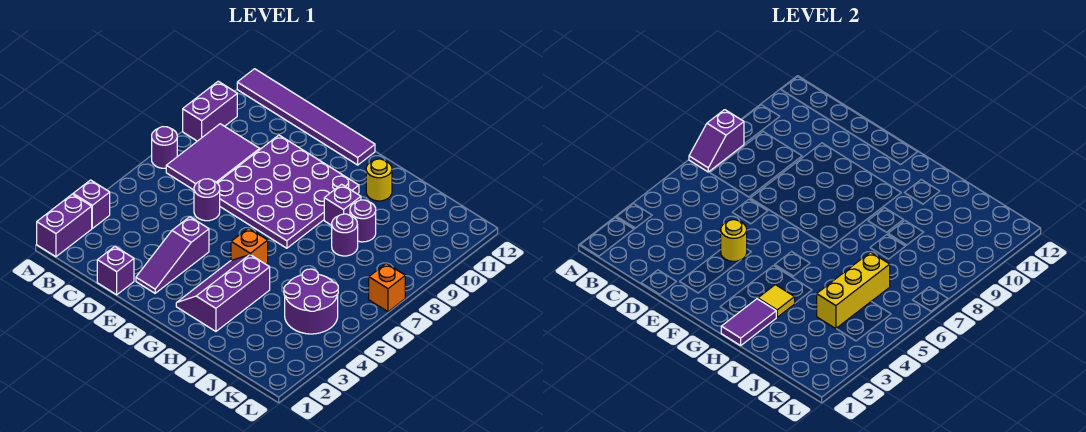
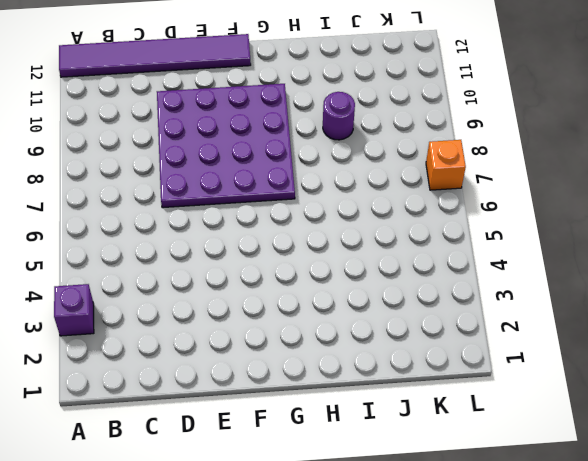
none -> purple brick A1:A2 level 1
none -> purple round brick A7 level 1
none -> purple brick A9:A10 level 1

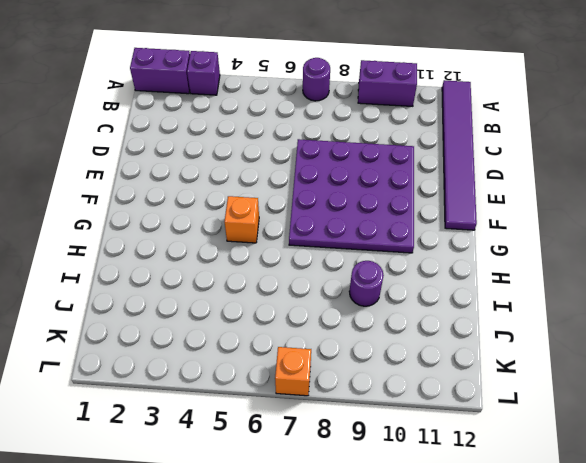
none -> purple tile B7:C9 level 1
none -> purple brick D1 level 1
none -> purple round brick D6 level 1

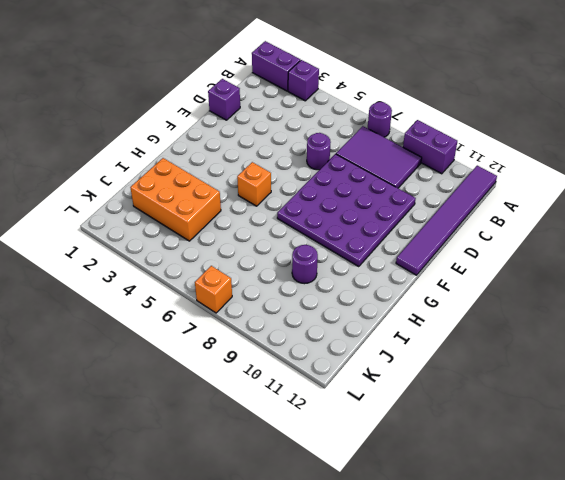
orange brick I2:J4 level 1 -> purple round brick J4:K5 level 1
none -> purple slope E2:E4 level 1 top 4
none -> purple slope G2:H4 level 1 top H
none -> purple brick H9 level 1

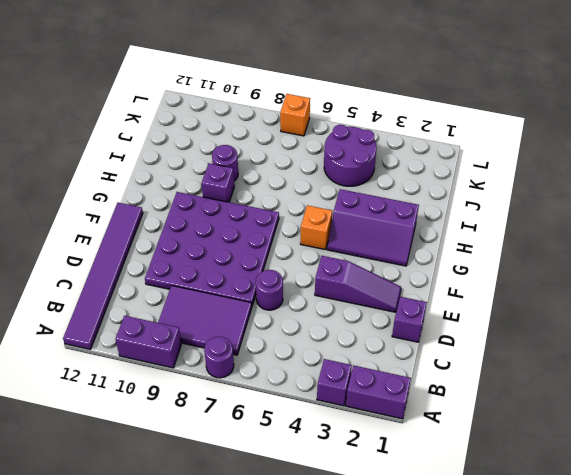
none -> yellow round brick H11 level 1
none -> purple round brick I8 level 1
none -> purple slope A7:A8 level 2 top 8

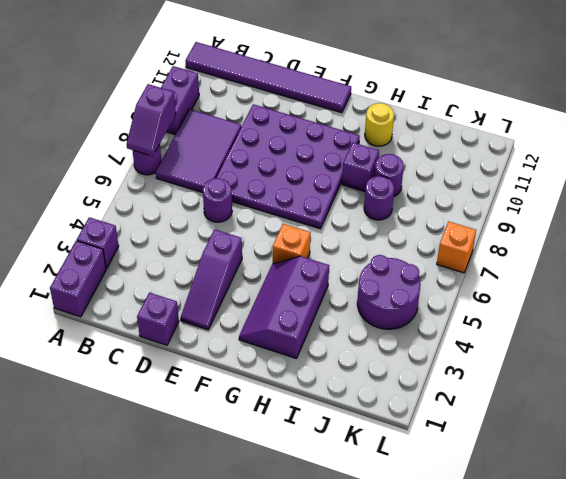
none -> yellow round brick E4 level 2
none -> purple tile H1:H2 level 2
none -> yellow tile H3 level 2

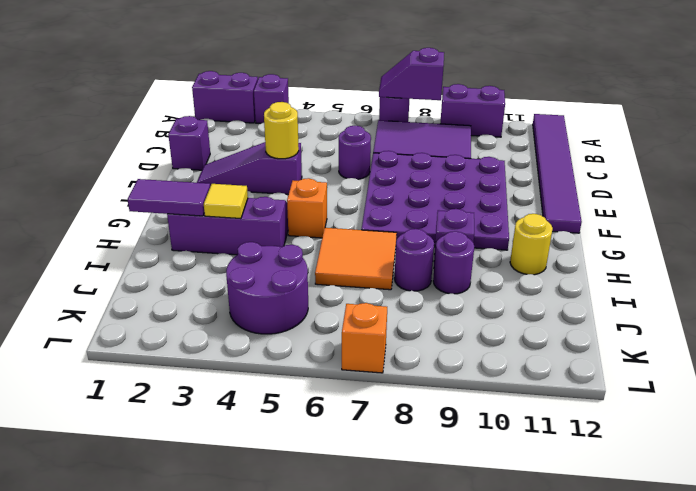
orange tile H6:I7 level 1 -> none
none -> yellow brick J4:J6 level 2

